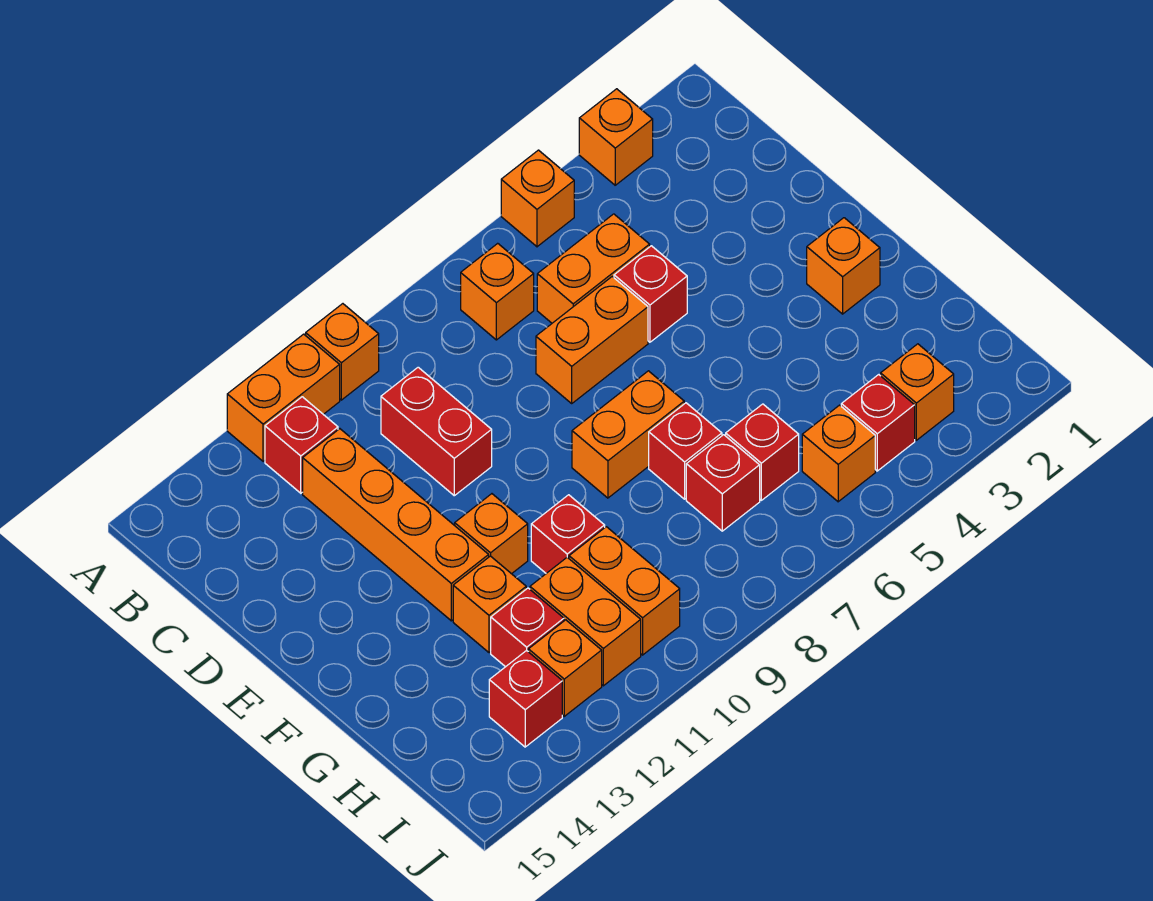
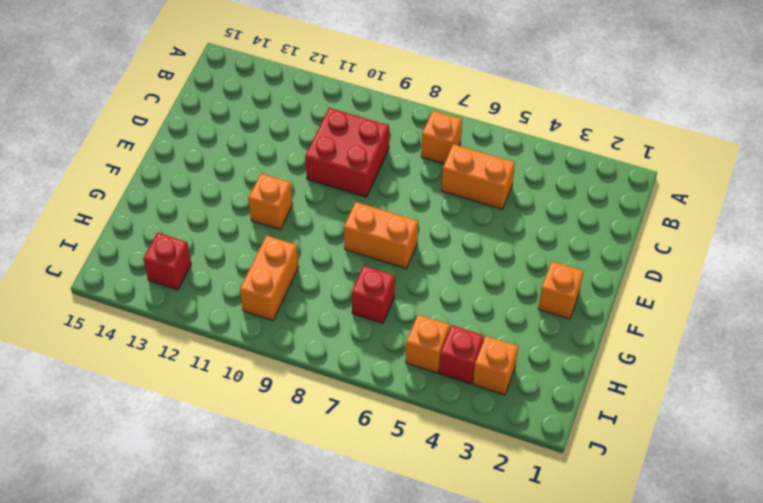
red brick C9:D10 level 1 -> red brick C10:D10 level 1
none -> orange brick A3 level 1
none -> orange brick A5 level 1
none -> orange brick A10 level 1

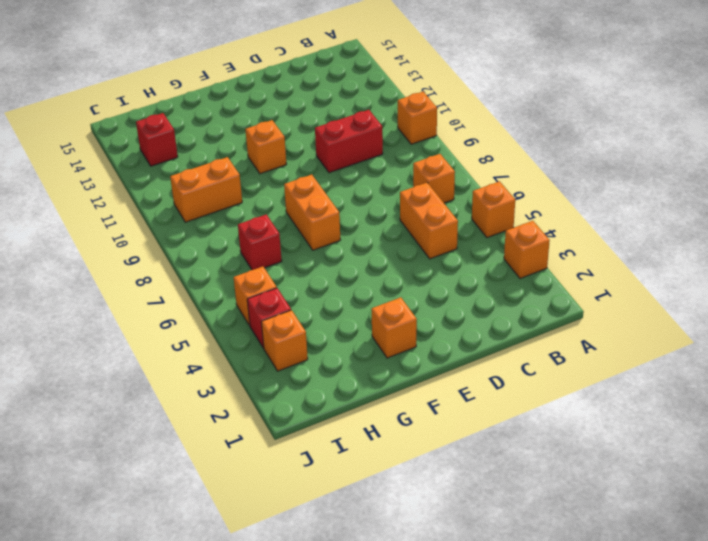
none -> orange brick A11:A12 level 1
none -> red brick B12 level 1
none -> orange brick C12:F12 level 1

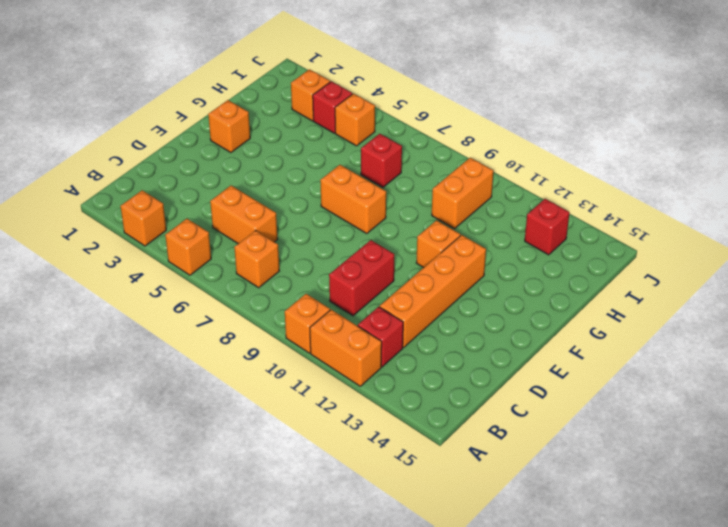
none -> red brick D5 level 1
none -> orange brick D6:D7 level 1
none -> red brick G7 level 1

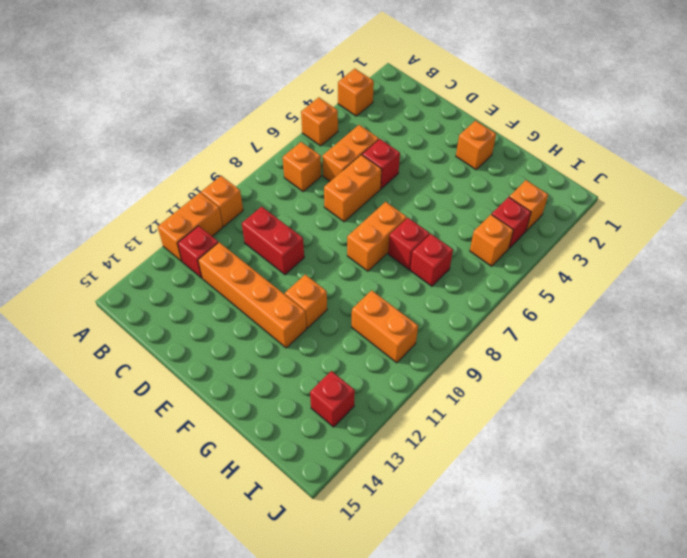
none -> red brick G10 level 1
none -> orange brick G12 level 1
none -> red brick H6 level 1

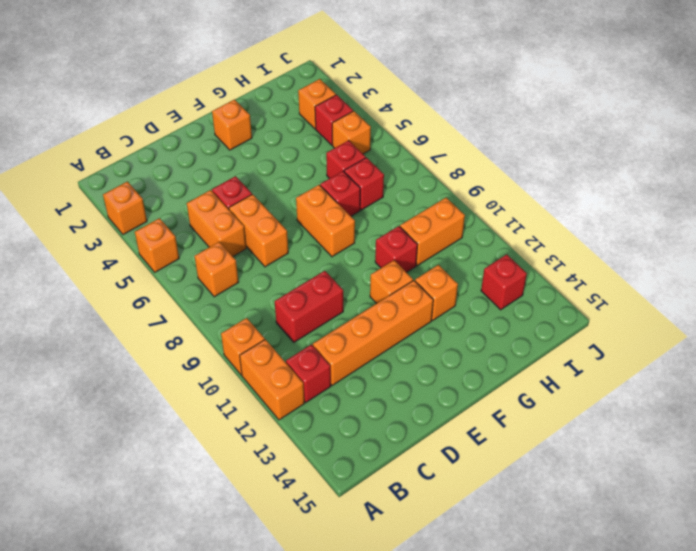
none -> orange brick H11:I11 level 1
none -> red brick H12 level 1
none -> orange brick I12 level 1

